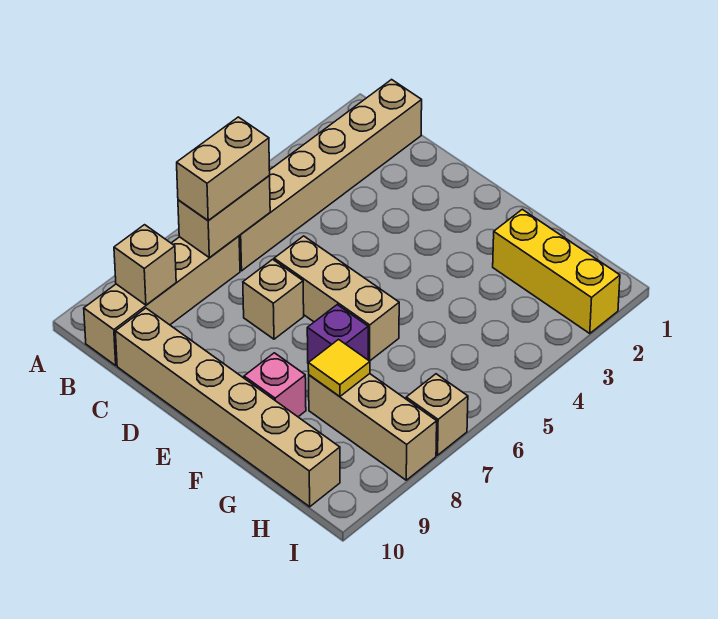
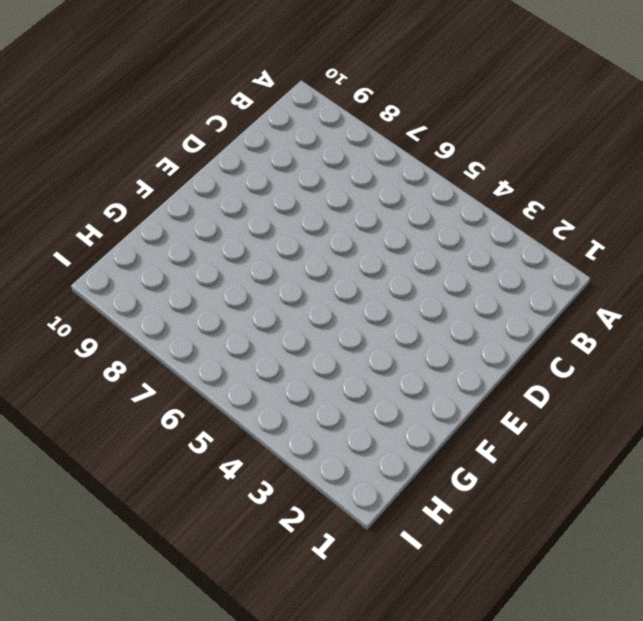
none -> tan brick B1:B6 level 1
none -> tan brick B7:B10 level 1
none -> tan brick C10:H10 level 1

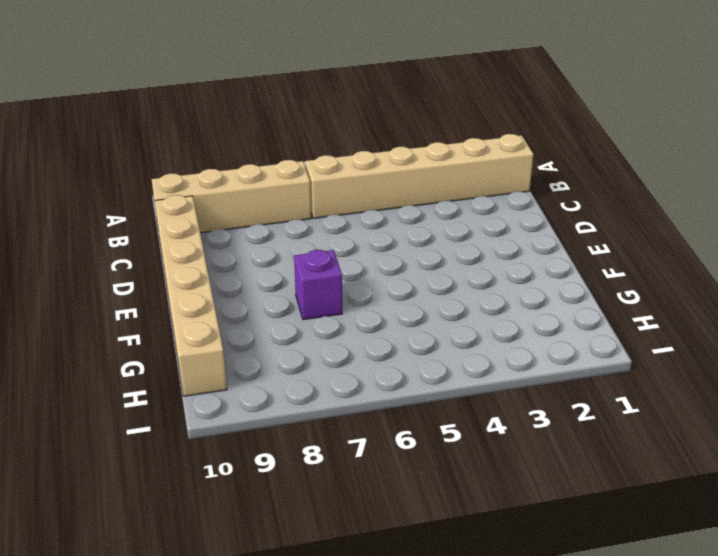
none -> tan brick D6:F6 level 1
none -> tan brick D7 level 1
none -> pink brick F9 level 1

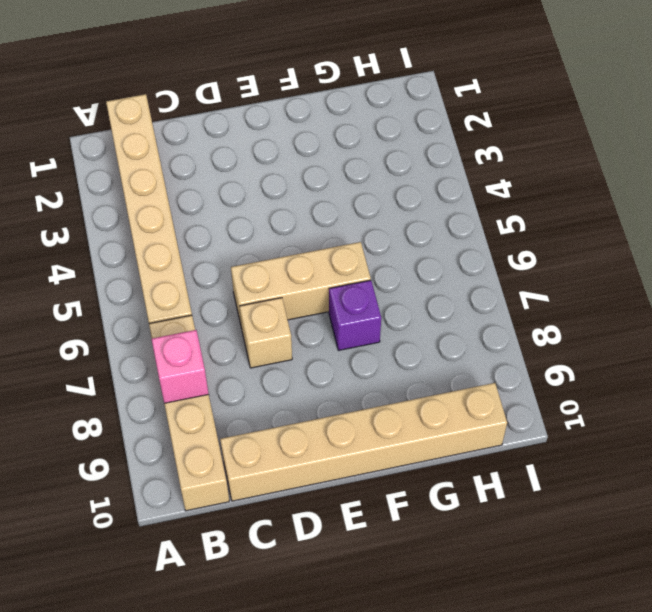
pink brick B8 level 2 -> pink brick F9 level 1
none -> yellow brick G2:I2 level 1
none -> tan brick G8:I8 level 1
none -> tan brick I7 level 1

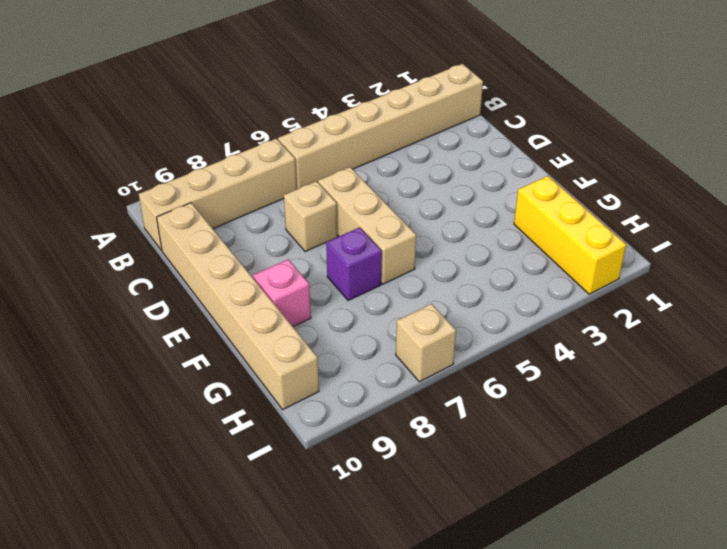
none -> tan brick G8:I8 level 1
none -> tan brick B6:B7 level 2
none -> tan brick B9 level 2

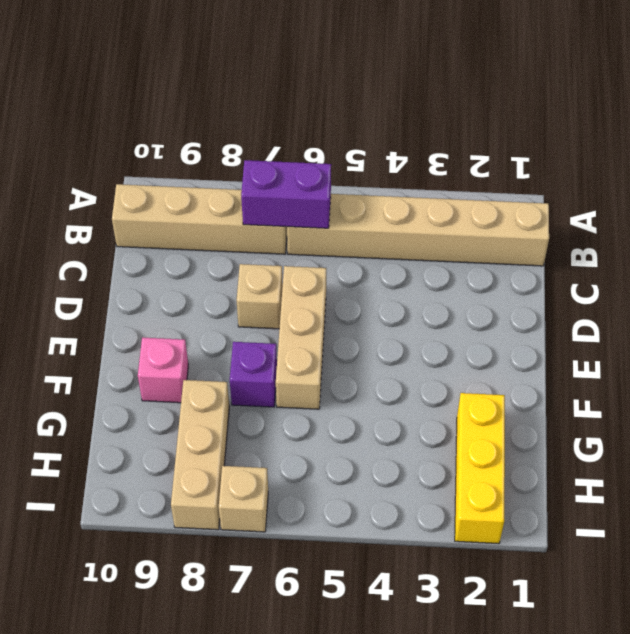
purple brick B6:B7 level 2 -> tan brick B6:B7 level 2
none -> tan brick C10:H10 level 1
none -> tan brick B9 level 2
none -> yellow tile G8 level 2

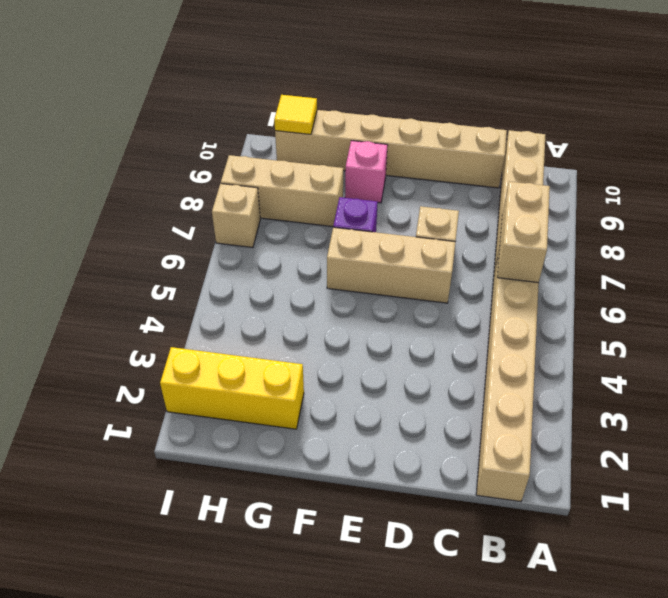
yellow tile H10 level 2 -> yellow tile G8 level 2
none -> tan brick B9 level 2
none -> tan brick B6:B7 level 3

